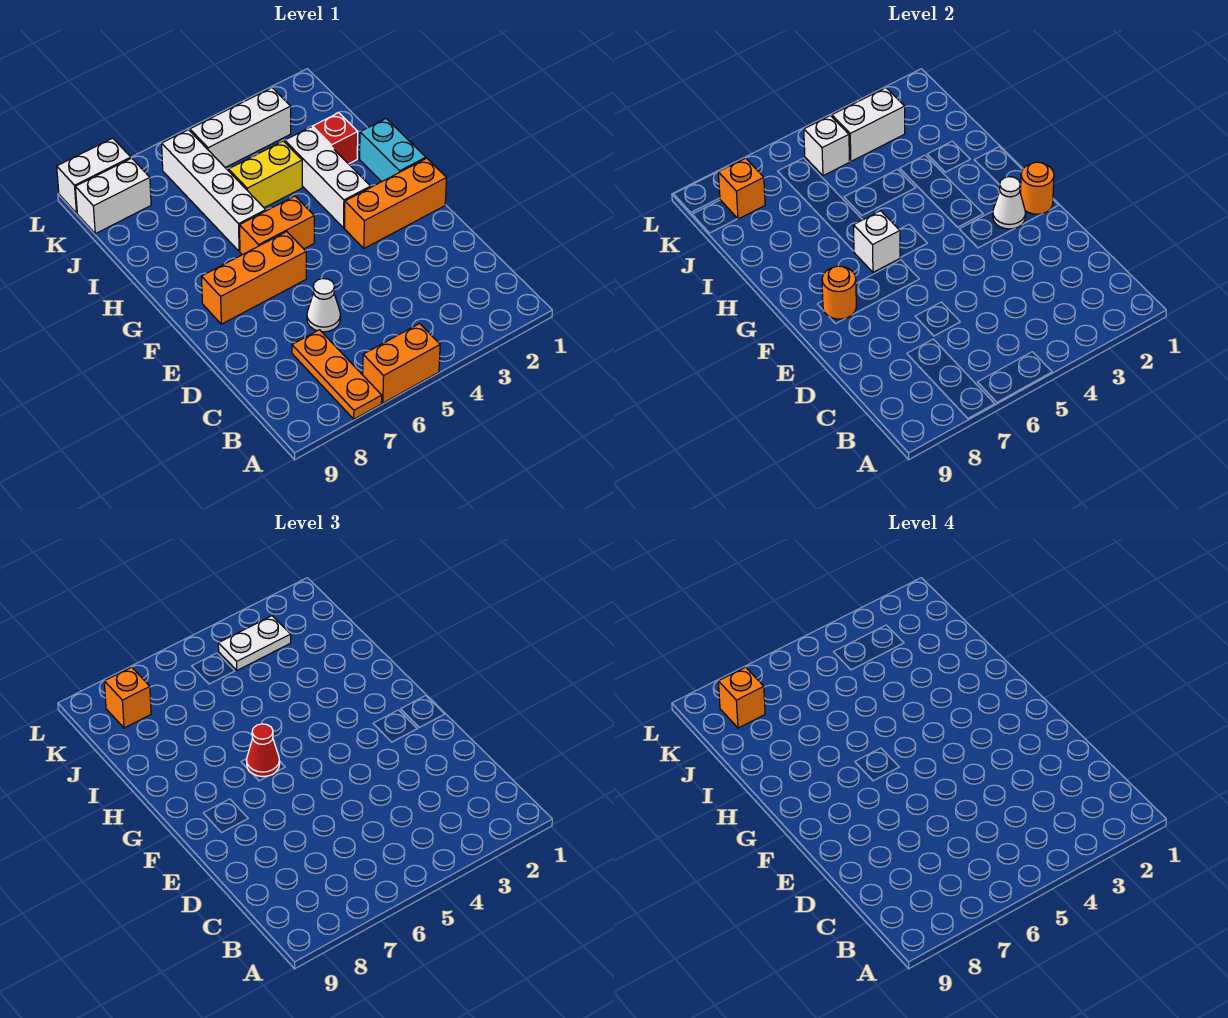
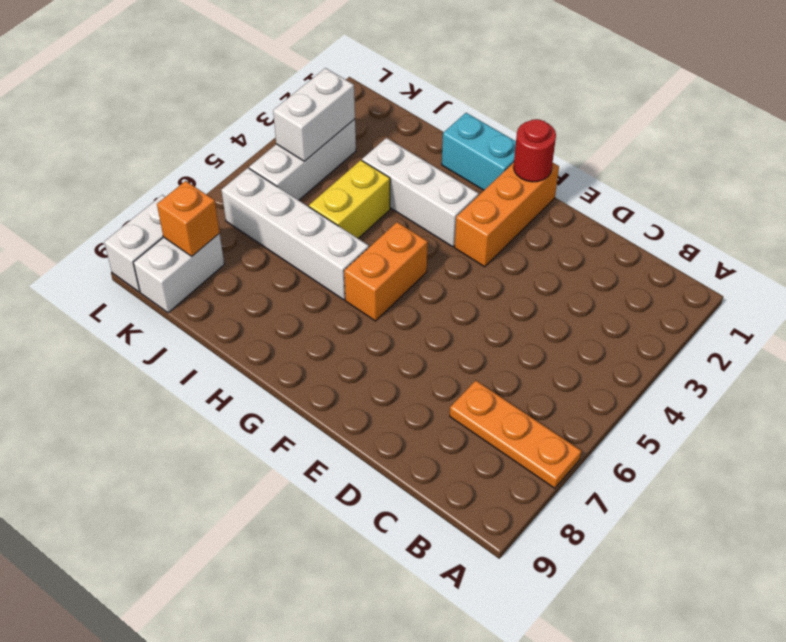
red round brick F1 level 2 -> orange round brick F1 level 2
none -> orange brick A5:A6 level 1
none -> white cone D6 level 1
none -> orange brick F6:F8 level 1

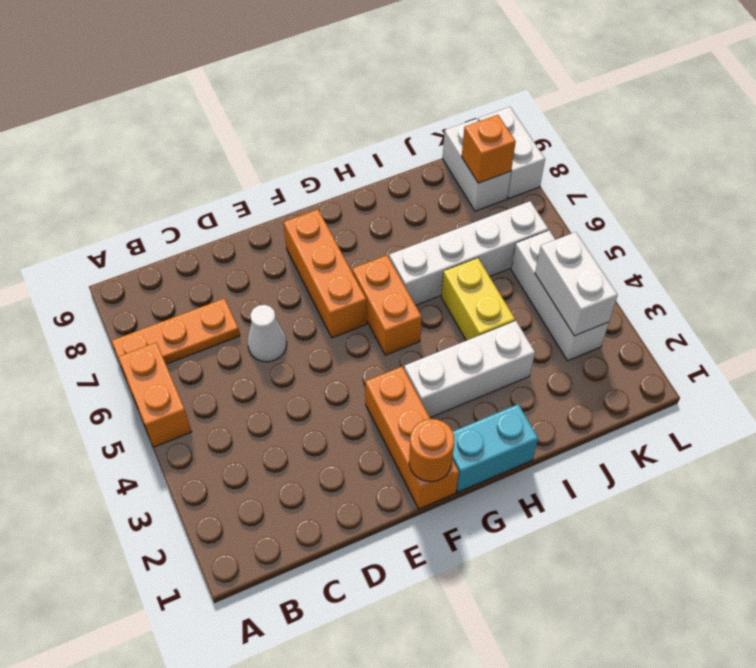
none -> red brick I2 level 1
none -> white cone F2 level 2
none -> orange round brick F8 level 2

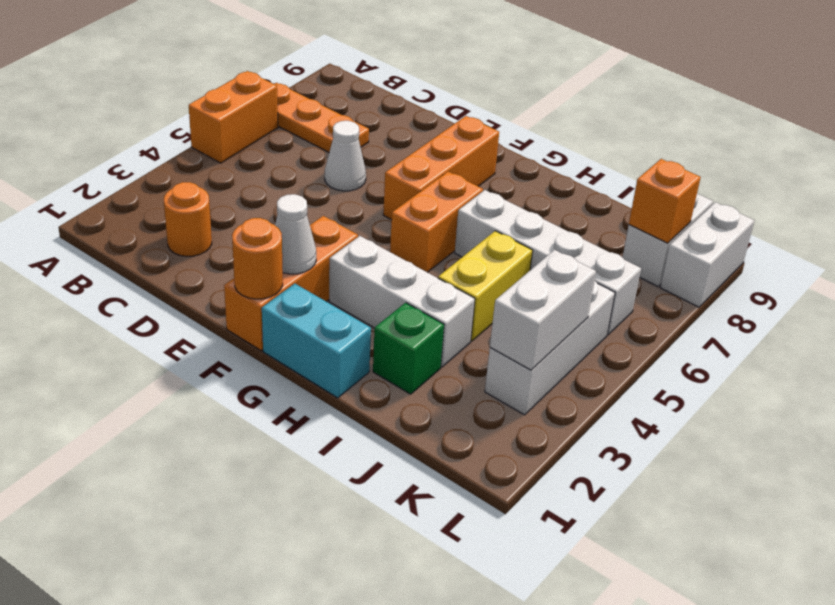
orange round brick C2 level 1 -> orange round brick F8 level 2
green brick I2 level 1 -> red brick I2 level 1
none -> white brick G6 level 2
none -> white brick K5 level 2
none -> red cone G6 level 3

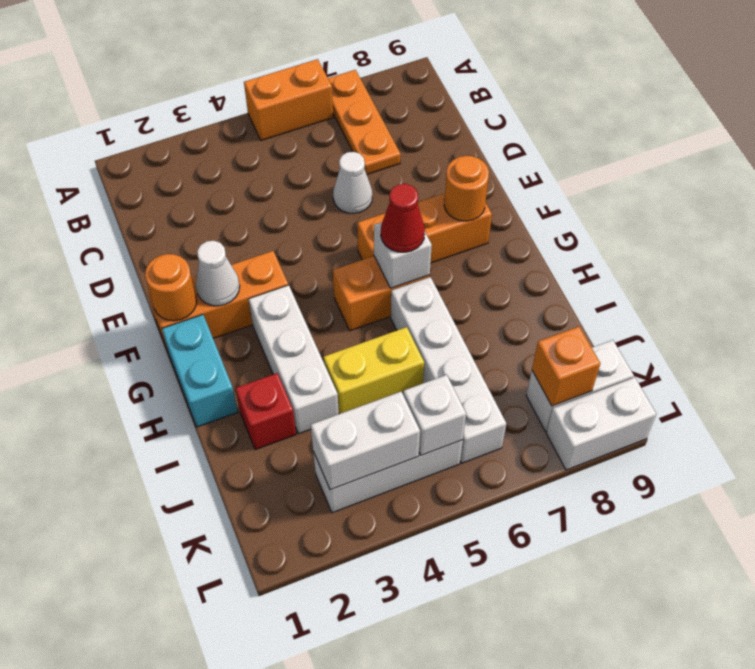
none -> white plate K3:K4 level 3
none -> orange brick K8 level 3
none -> orange brick K8 level 4

